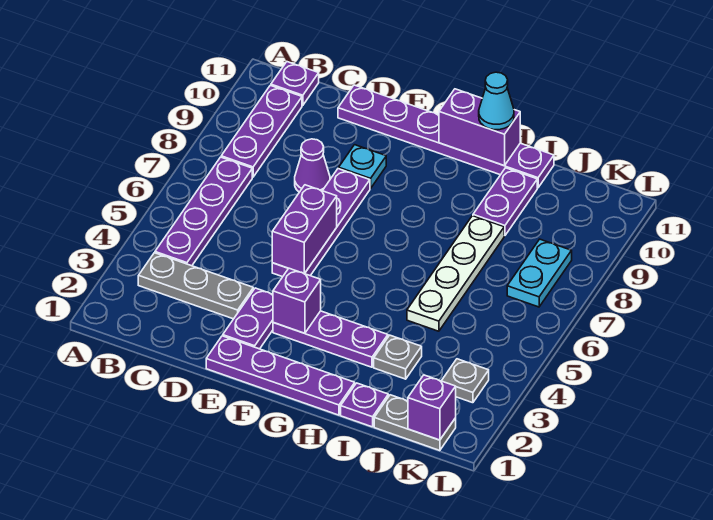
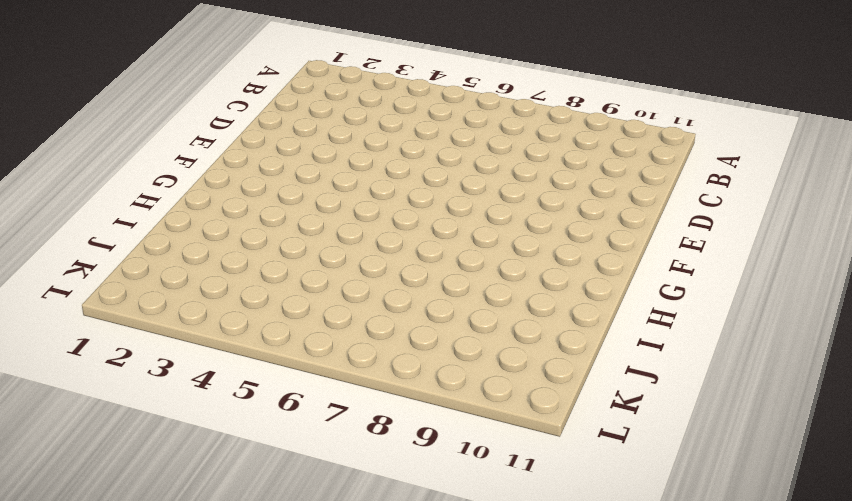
none -> grey plate B3:D3 level 1
none -> purple plate B4:B7 level 1
none -> purple plate B8:B10 level 1

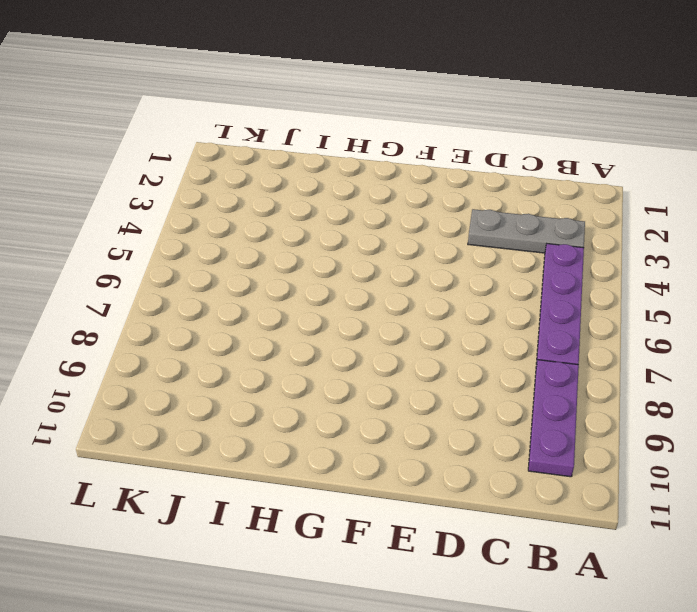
none -> purple plate B11 level 1
none -> purple cone D8 level 1
none -> purple plate D11:I11 level 1

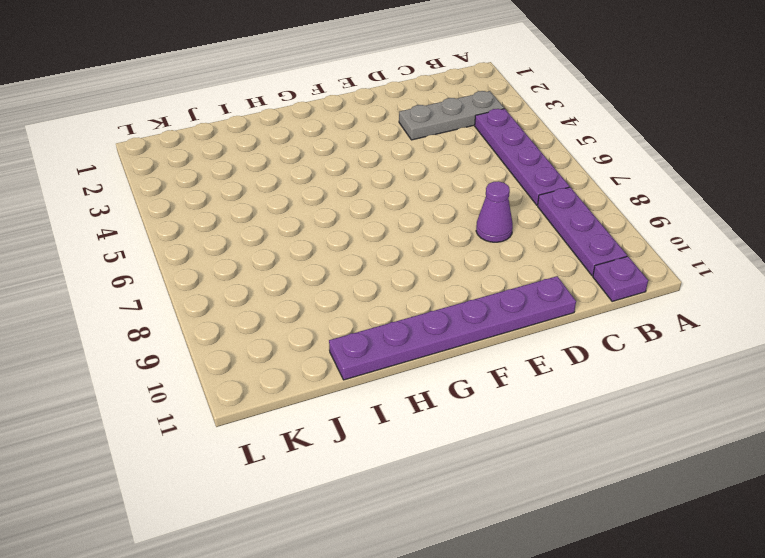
none -> purple plate E1:H1 level 1
none -> purple plate E2:E3 level 1
none -> purple plate E5:E8 level 1

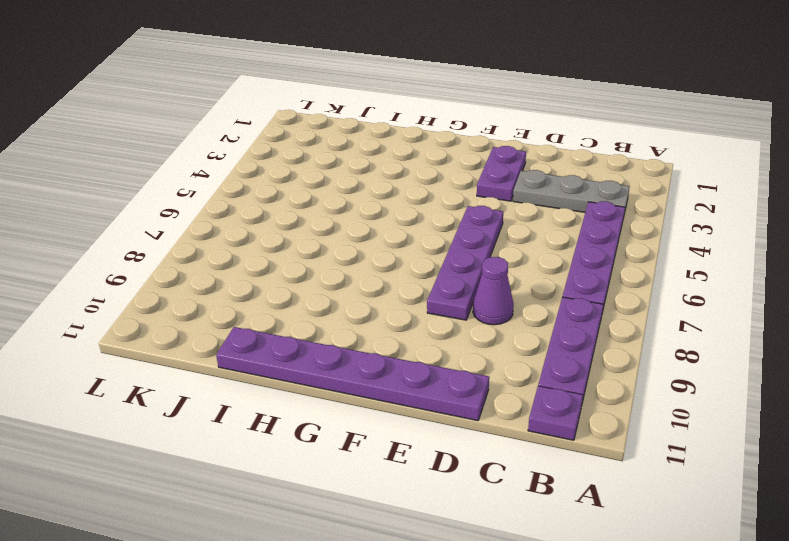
none -> purple plate E1:H1 level 1
none -> cyan plate E9 level 1
none -> purple plate F3:H3 level 1

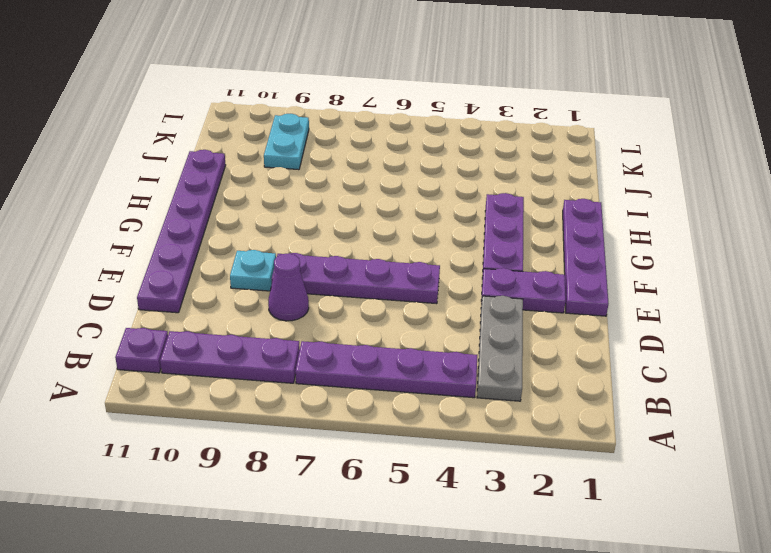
cyan plate J9:K9 level 1 -> cyan plate K7:K8 level 1
none -> purple plate I1 level 1
none -> grey plate I3 level 1
none -> white plate I5:I8 level 1

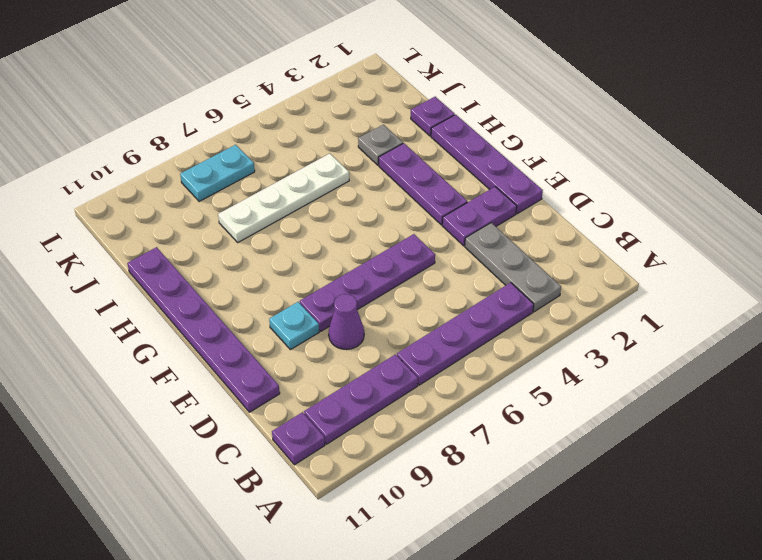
none -> purple plate I9:I10 level 1
none -> grey plate J1:K1 level 1
none -> grey plate K3 level 1

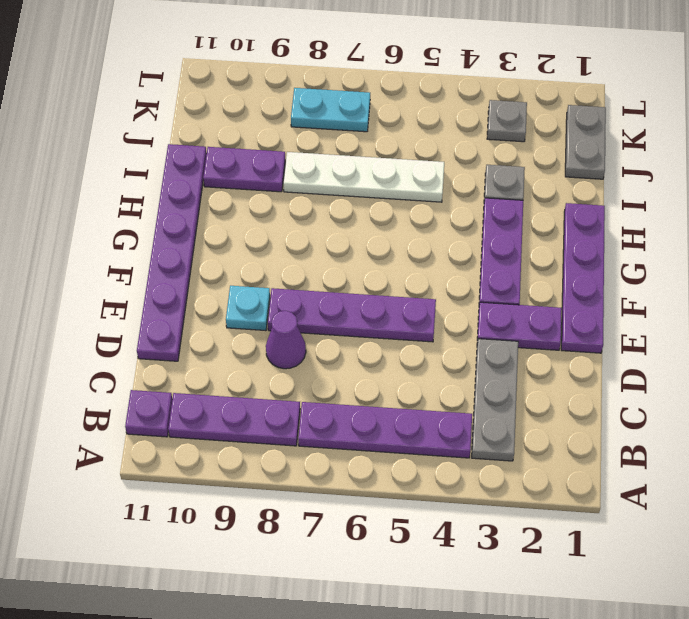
none -> purple plate I1 level 1
none -> purple brick E5:E6 level 2
none -> purple brick F3 level 2

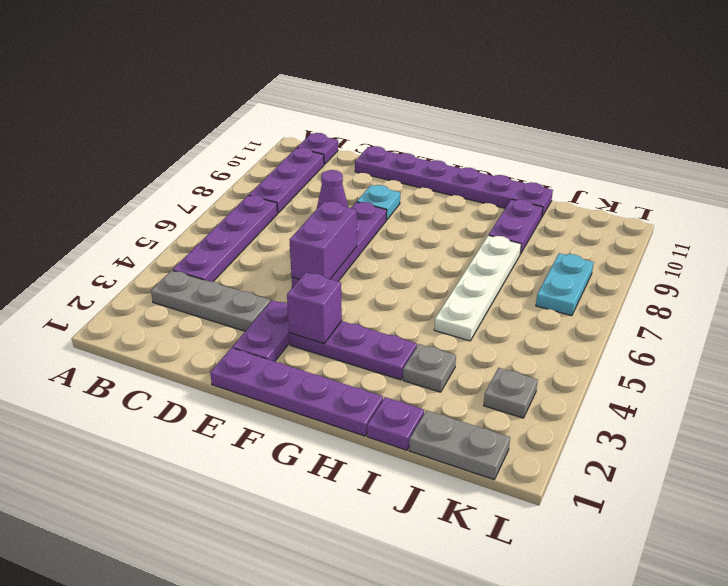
none -> purple brick G11:H11 level 2
none -> purple brick K1 level 2
none -> cyan cone H11 level 3

